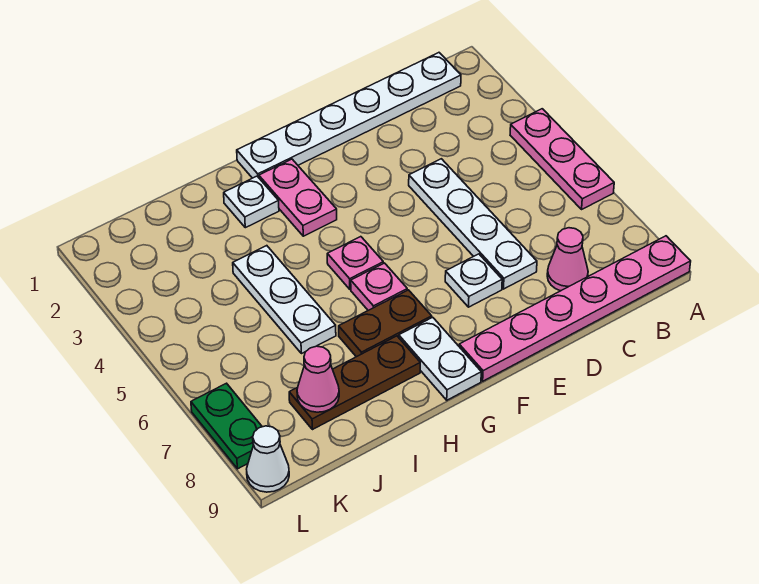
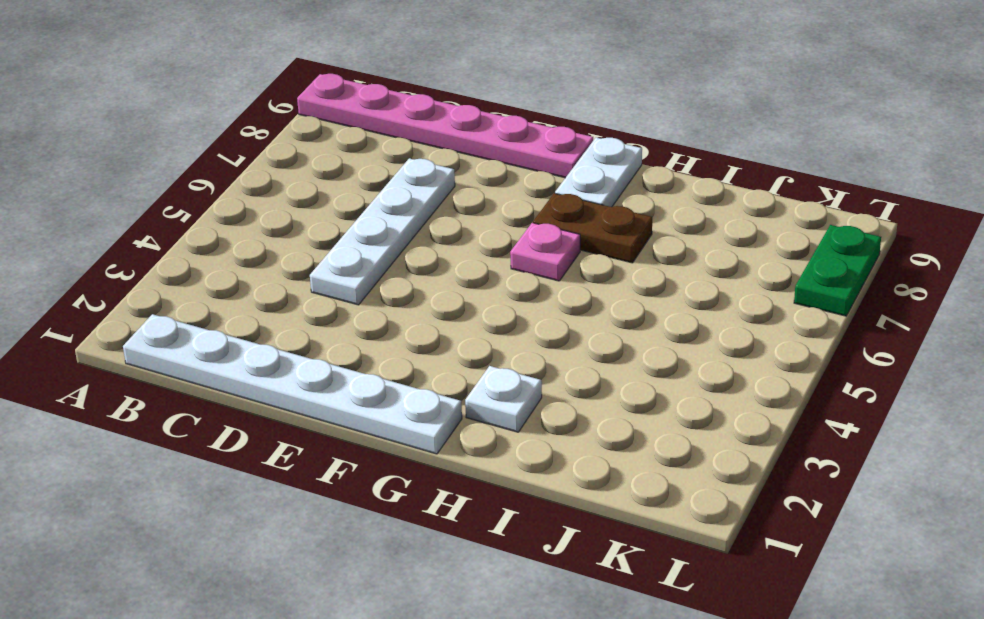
none -> pink plate A4:A6 level 1
none -> pink cone C8 level 1
none -> white plate E7 level 1

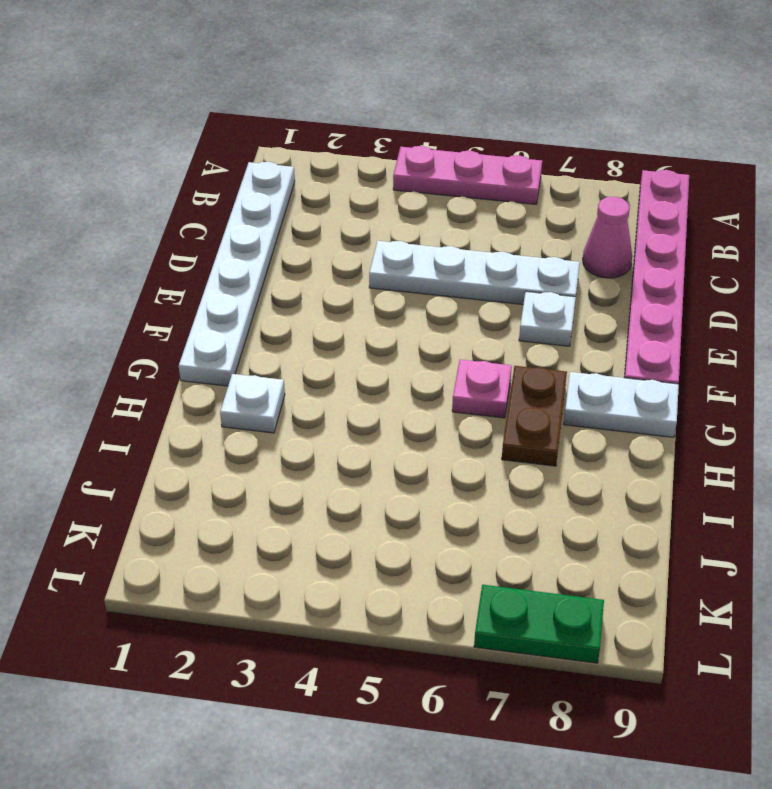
none -> pink plate G2:G3 level 1
none -> pink plate G5 level 1
none -> brown plate H8:J8 level 1

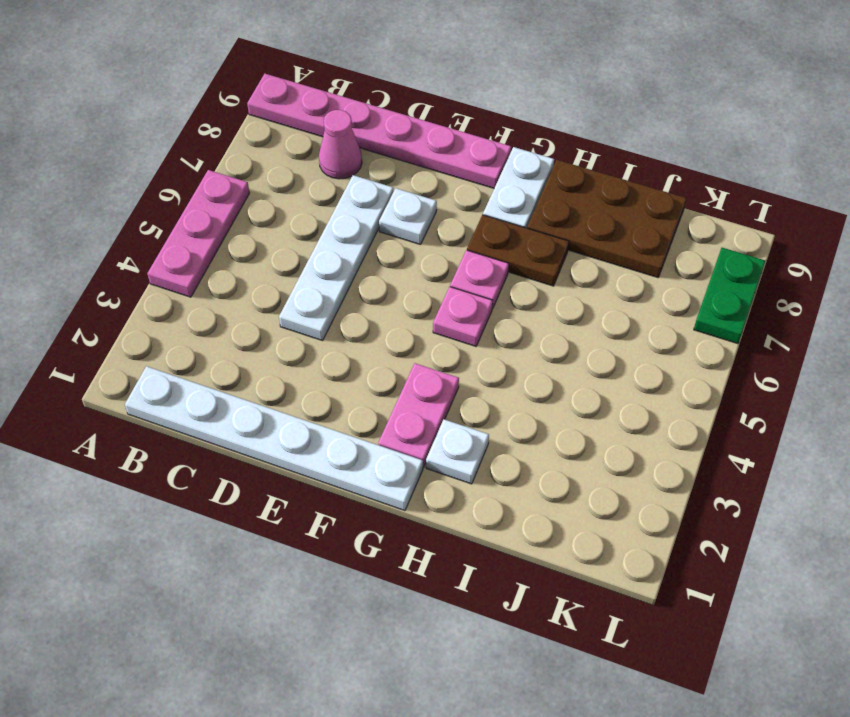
brown plate H8:J9 level 1 -> brown plate H8:J8 level 1
none -> white plate I4:I6 level 1
none -> white cone L9 level 1
none -> pink cone J8 level 2

